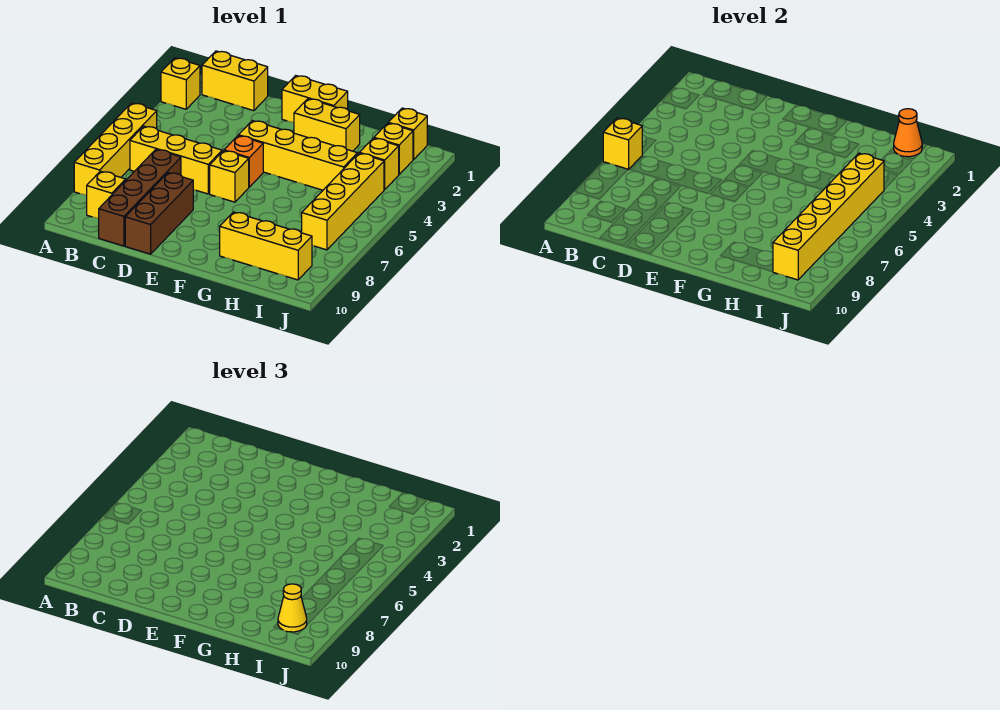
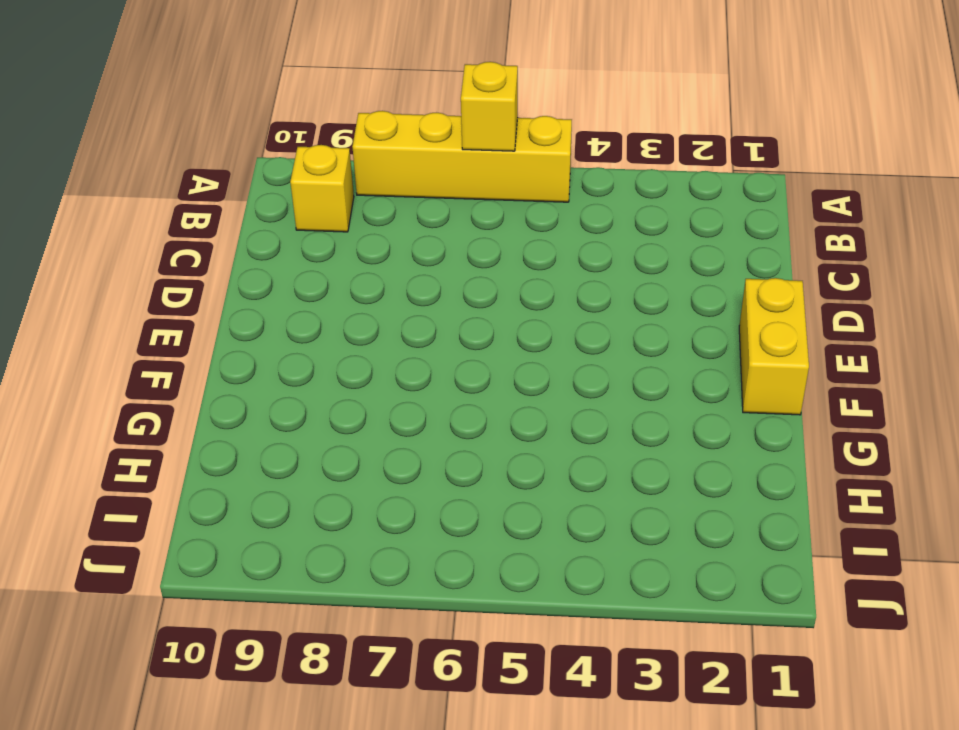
none -> yellow brick A2 level 1
none -> yellow brick B1:C1 level 1
none -> yellow brick B6:D6 level 1

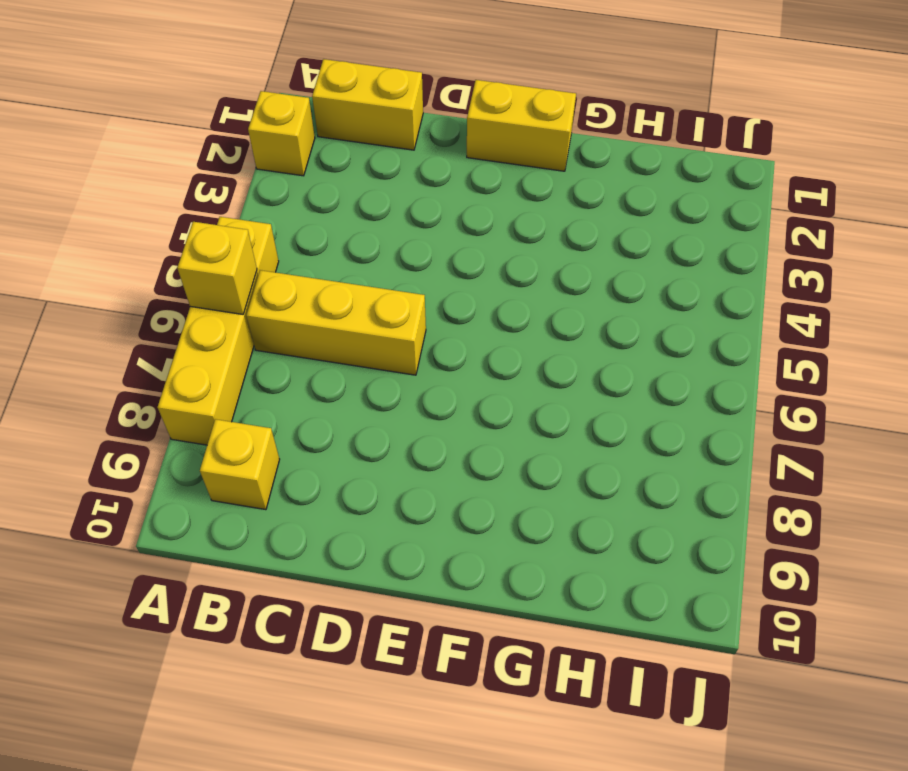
none -> brown brick C7:C10 level 1
none -> brown brick D8:D10 level 1
none -> yellow brick E4:H4 level 1

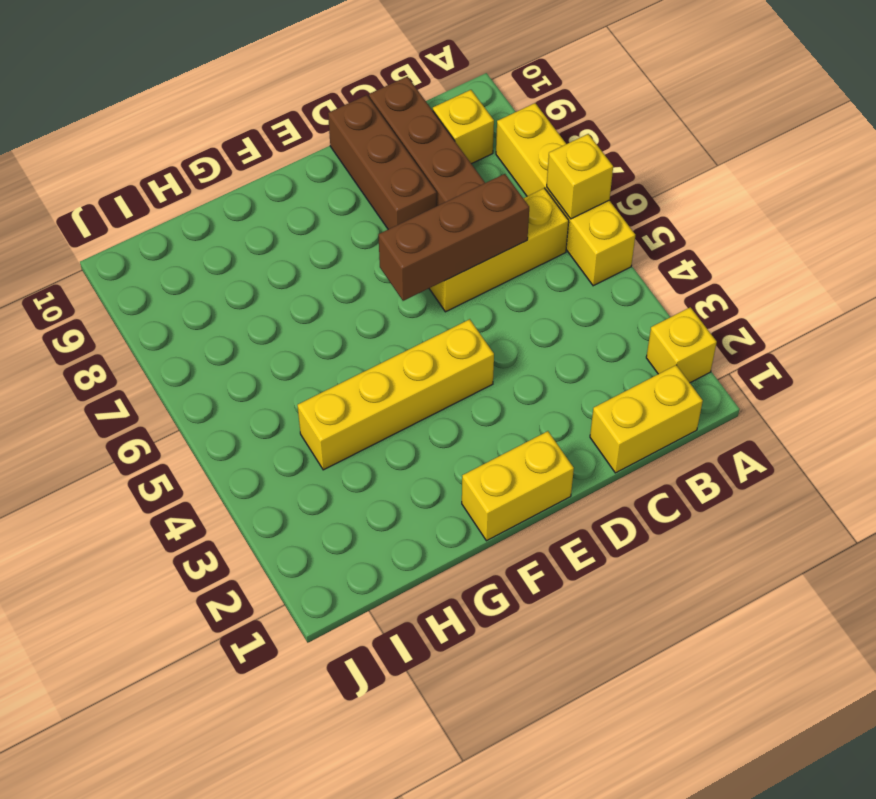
brown brick C6:E6 level 2 -> none
none -> orange brick E5 level 1
none -> yellow brick E6 level 1
none -> yellow brick F2:G2 level 1

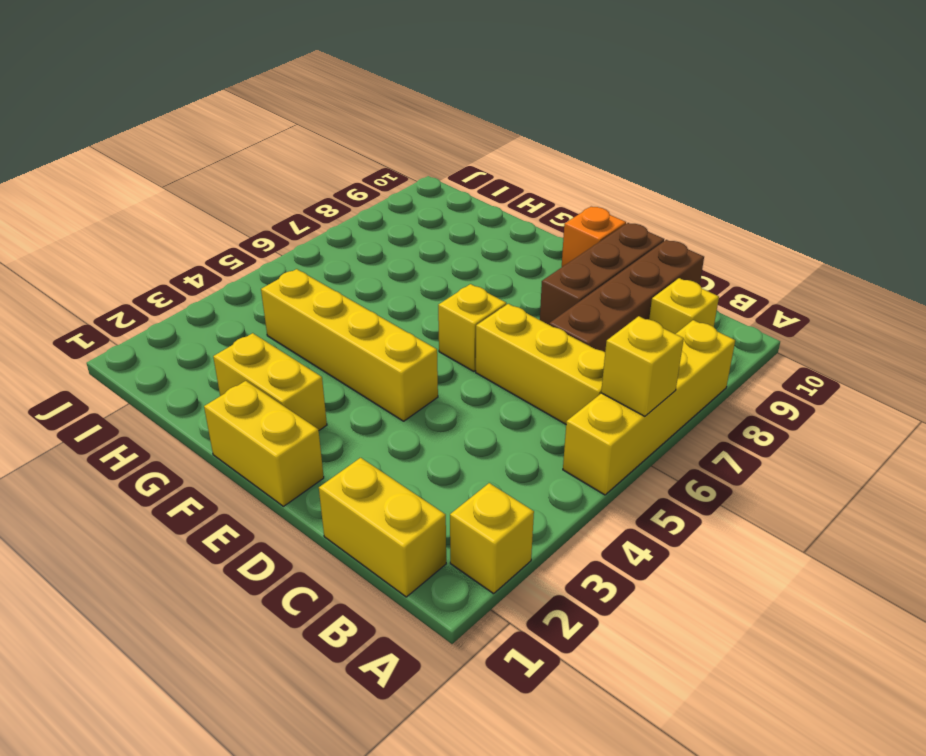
orange brick E10 level 1 -> orange brick E5 level 1
none -> yellow brick G9:I9 level 1
none -> yellow brick I1 level 1
none -> yellow brick I2 level 1

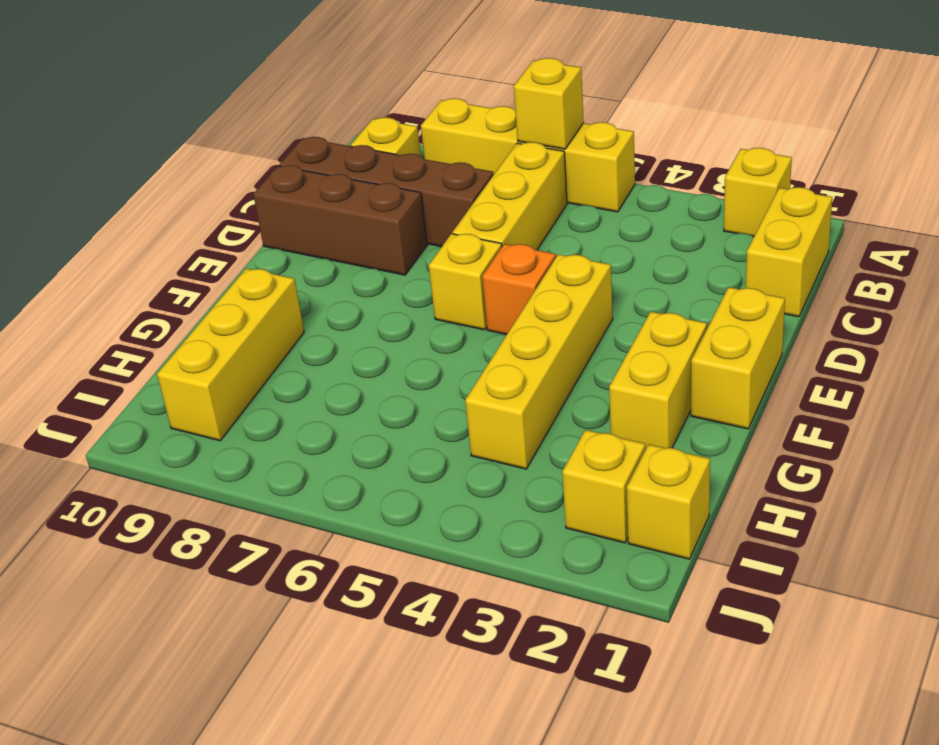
none -> yellow brick I3 level 1
none -> yellow brick I4:I7 level 1
none -> orange cone I1 level 2

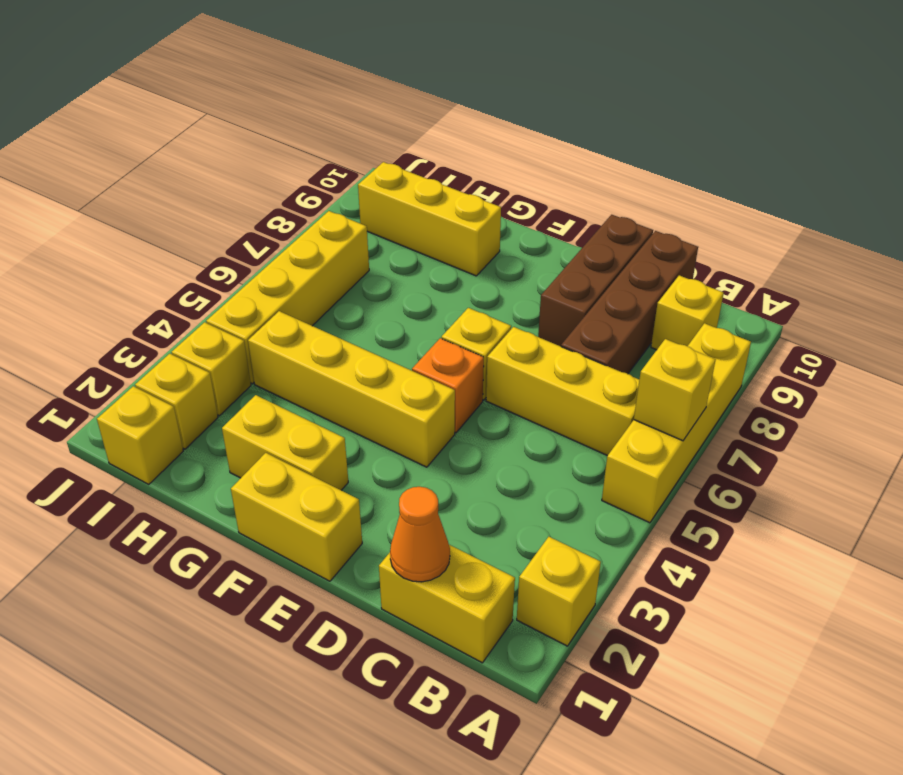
orange cone C1 level 2 -> orange cone I1 level 2
none -> yellow brick I4:I9 level 2
none -> yellow cone I9 level 3

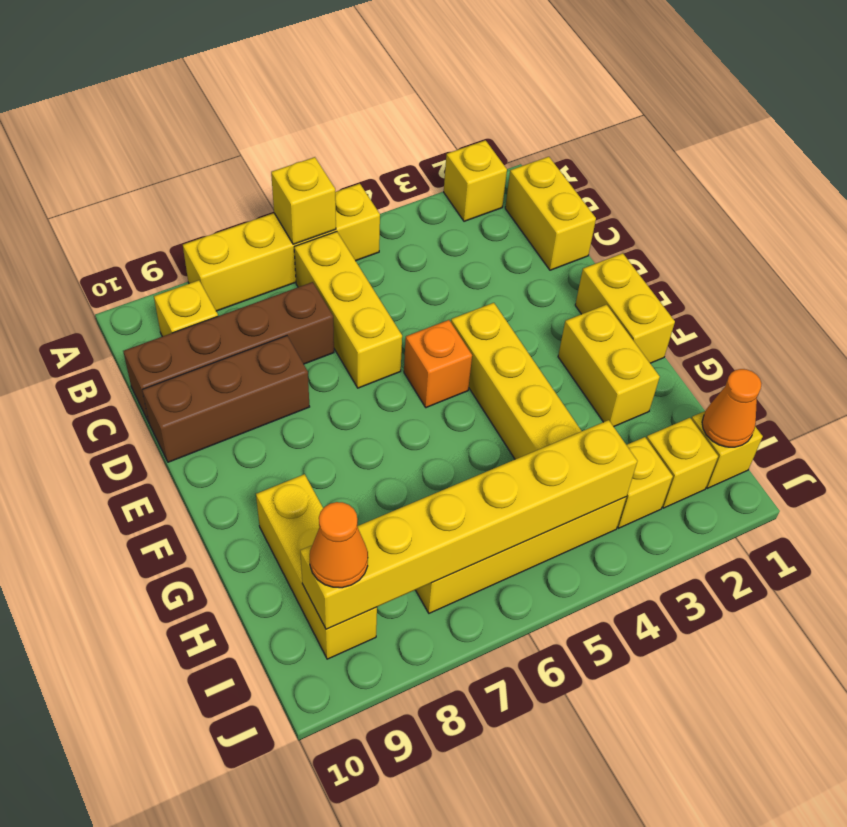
orange cone I9 level 3 -> yellow cone I9 level 3
none -> yellow brick E6 level 1

